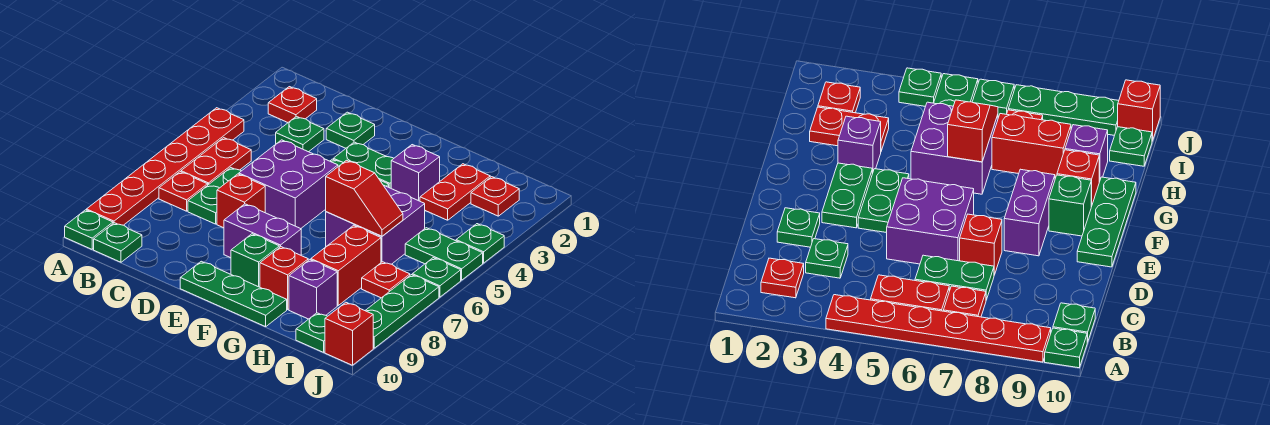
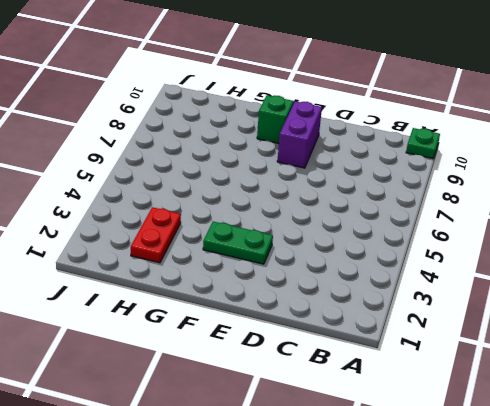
purple brick E8:E9 level 1 -> purple brick E8:F8 level 1
none -> red plate A4:A9 level 1
none -> red plate B2 level 1
none -> red plate B5:B6 level 1
none -> red plate B7 level 1

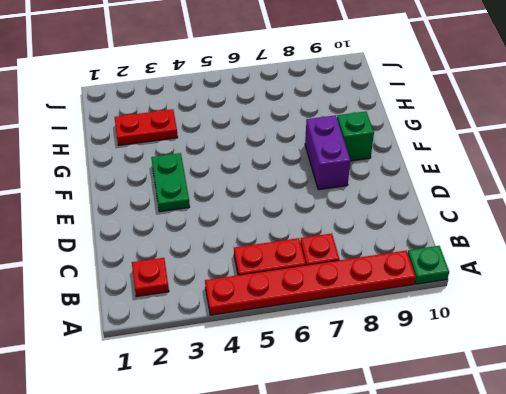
none -> green plate B10 level 1
none -> green plate C3 level 1
none -> green plate C6:C7 level 1
none -> green plate D2 level 1

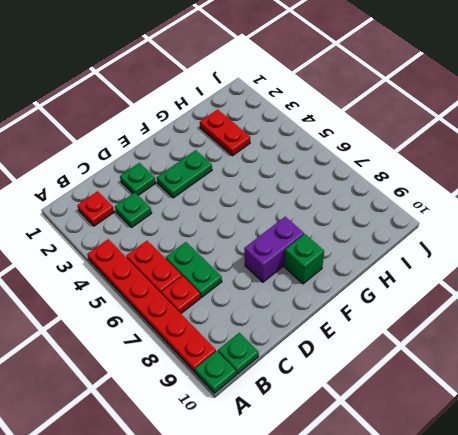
none -> purple brick D5:E6 level 1
none -> red brick D7 level 1
none -> green plate E4:F4 level 1
none -> green plate E10:G10 level 1

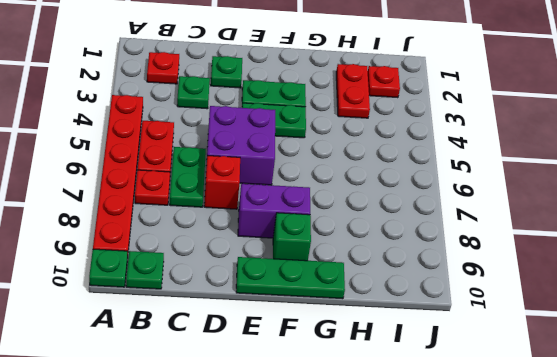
none -> purple brick G3 level 1
none -> purple brick G5:H6 level 1
none -> red brick G9 level 1
none -> red brick H7:H8 level 1

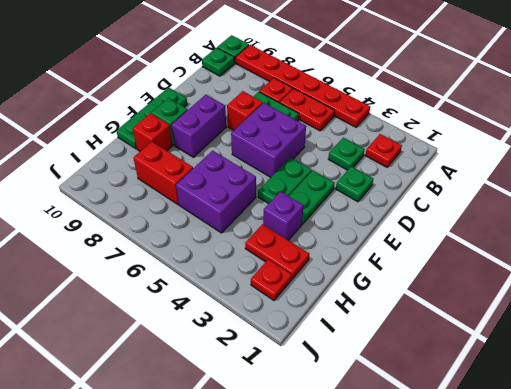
none -> purple brick H9 level 1
none -> green plate I5:J5 level 1
none -> red plate I7 level 1
none -> green plate I10 level 1

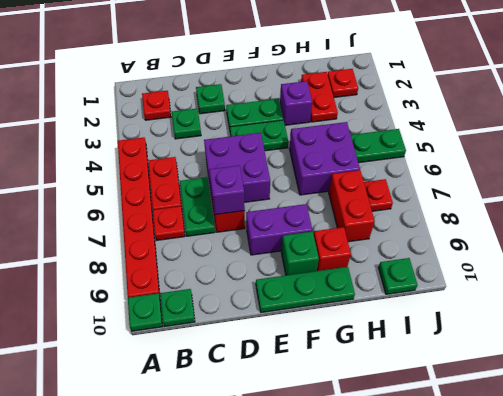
purple brick D7 level 2 -> purple brick H9 level 1
none -> green plate J4 level 1
none -> green plate J6 level 1
none -> green plate J7:J9 level 1
none -> red brick J10 level 1

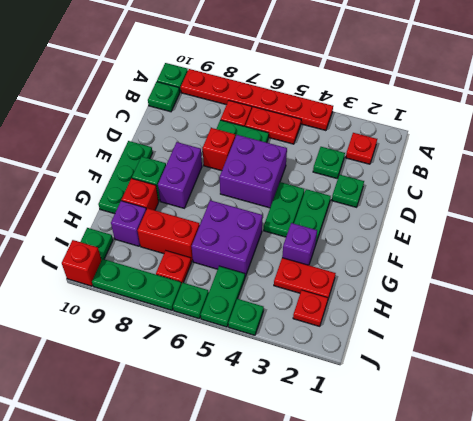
none -> red slope G6:H6 level 2 top G

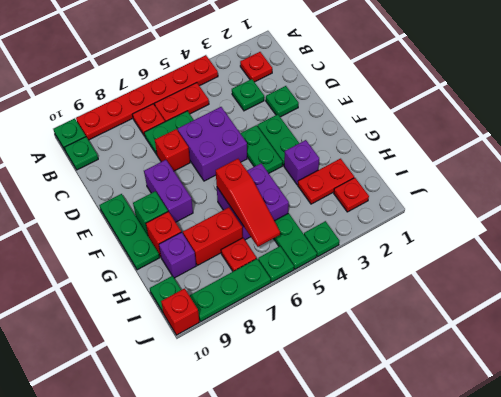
red slope G6:I6 level 2 top G -> red slope G6:H6 level 2 top G

